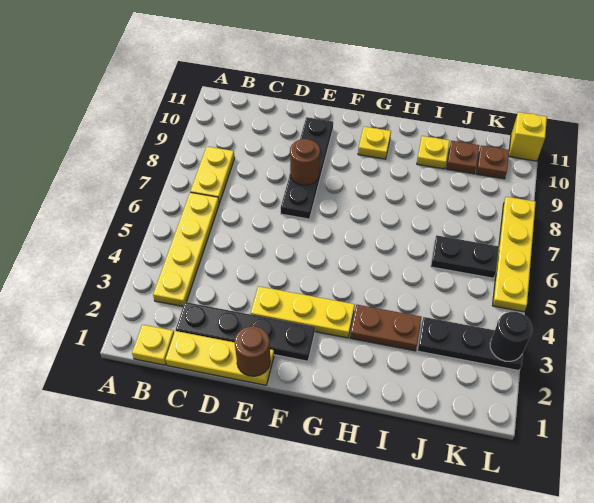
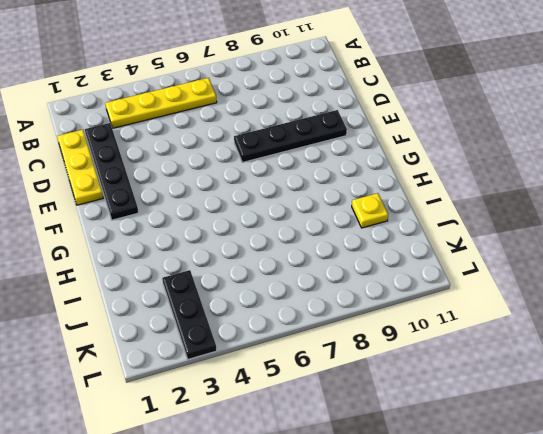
none -> yellow plate B1 level 1
none -> yellow plate B7:B8 level 1
none -> yellow plate E3:G3 level 1

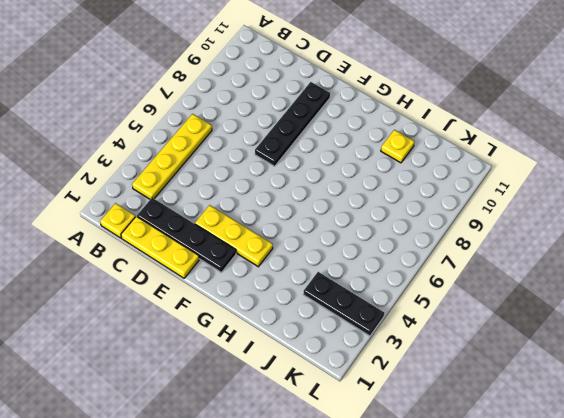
none -> yellow plate B7:B8 level 1
none -> yellow plate G10 level 1
none -> brown plate H3:I3 level 1

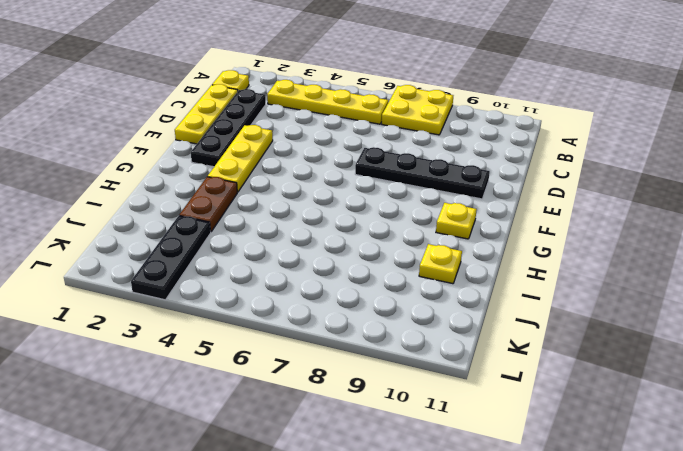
yellow plate A7:B8 level 1 -> yellow plate B7:B8 level 1
none -> black plate J6:K6 level 1
none -> brown plate J10 level 1
none -> brown plate K10 level 1

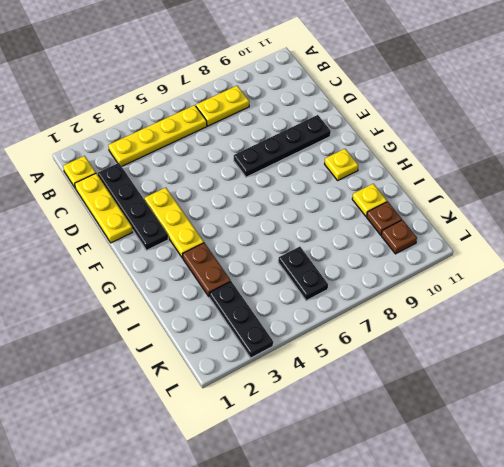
none -> yellow plate L5:L8 level 1
none -> yellow brick L11 level 1
none -> brown round brick E1 level 2

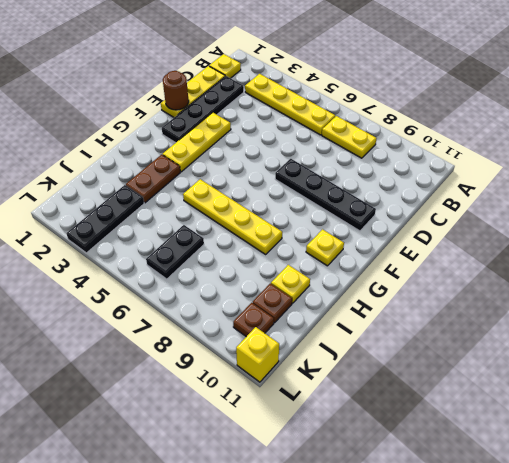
yellow plate H5:H8 level 1 -> yellow plate L5:L8 level 1
none -> brown round brick E8 level 2
none -> black round brick L3 level 2

